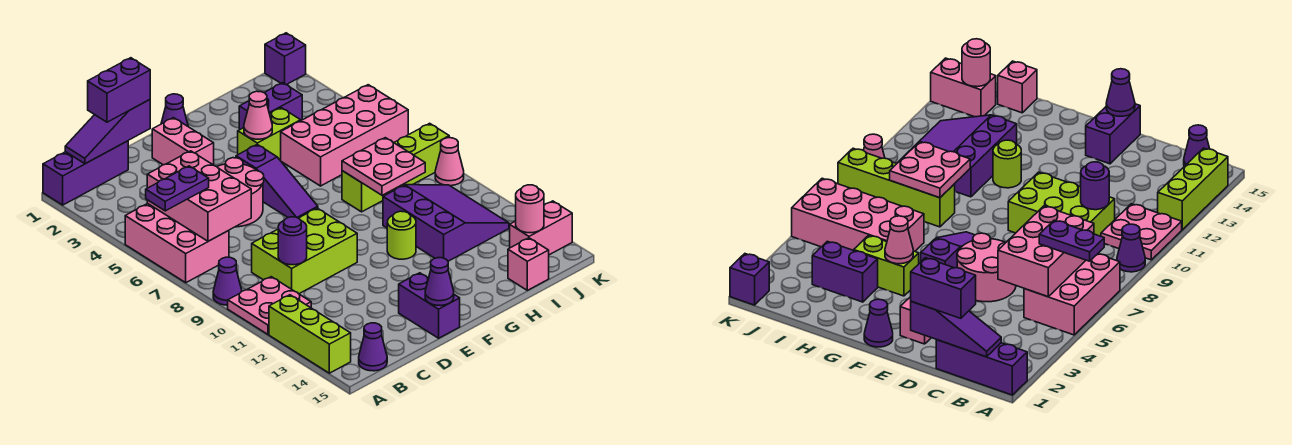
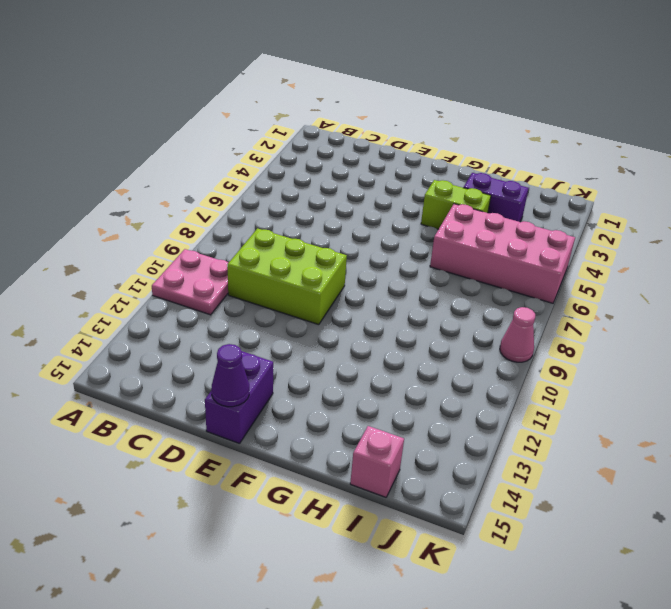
none -> purple brick A1:C1 level 1
none -> pink brick A5:B7 level 1
none -> purple cone A9 level 1
none -> lime brick A12:A14 level 1

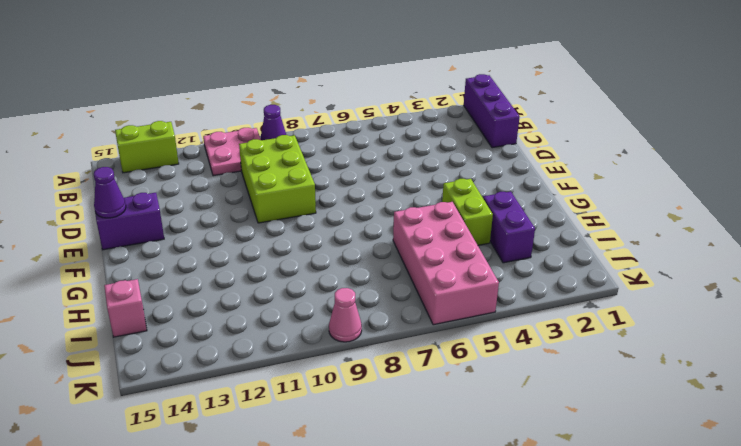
lime brick A13:A14 level 1 -> lime brick A12:A14 level 1
none -> pink brick A5:B7 level 1
none -> purple cone B15 level 1
none -> pink round brick D5:E6 level 1
none -> pink brick E2:E3 level 1

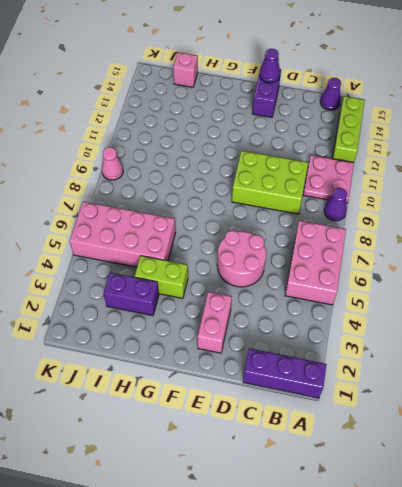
none -> purple cone F1 level 1
none -> purple slope F5:F7 level 1 top 5
none -> lime round brick G11 level 1
none -> lime brick H8:K8 level 1

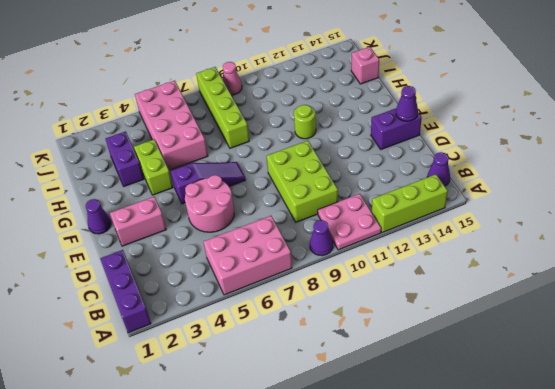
none -> purple slope H10:J12 level 1 top H
none -> pink brick J14:K14 level 1
none -> purple brick K1 level 1
none -> purple slope B1:D1 level 2 top D

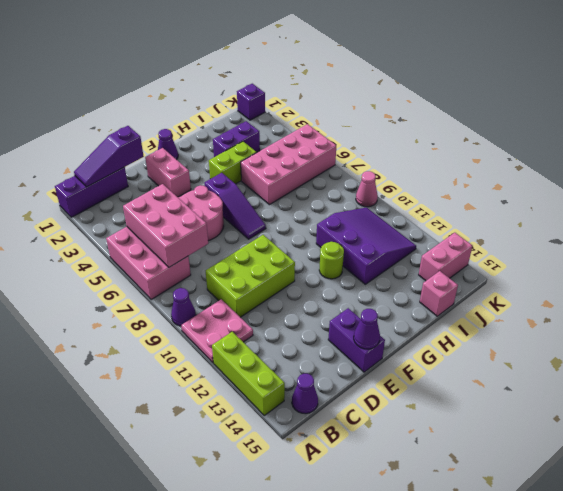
none -> lime brick H8:K8 level 1
none -> purple round brick C10 level 2
none -> pink cone G4 level 2
none -> pink plate H8:I9 level 2

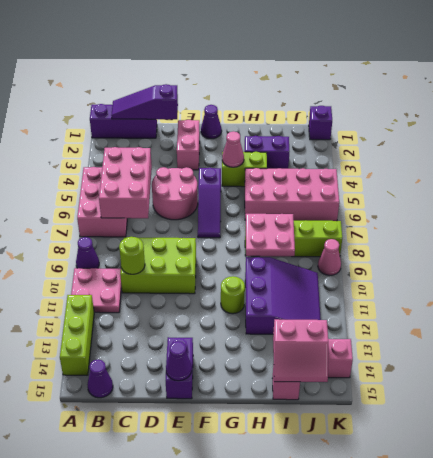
lime round brick C10 level 2 -> purple round brick C10 level 2
pink slope I14:J15 level 2 top 14 -> pink round brick J14 level 2
none -> purple plate A6:B6 level 3
none -> purple brick C1:D1 level 3

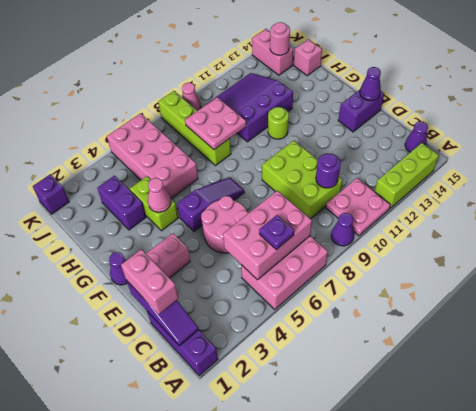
purple plate B6 level 3 -> purple plate A6:B6 level 3
pink brick C1:D1 level 3 -> purple brick C1:D1 level 3

